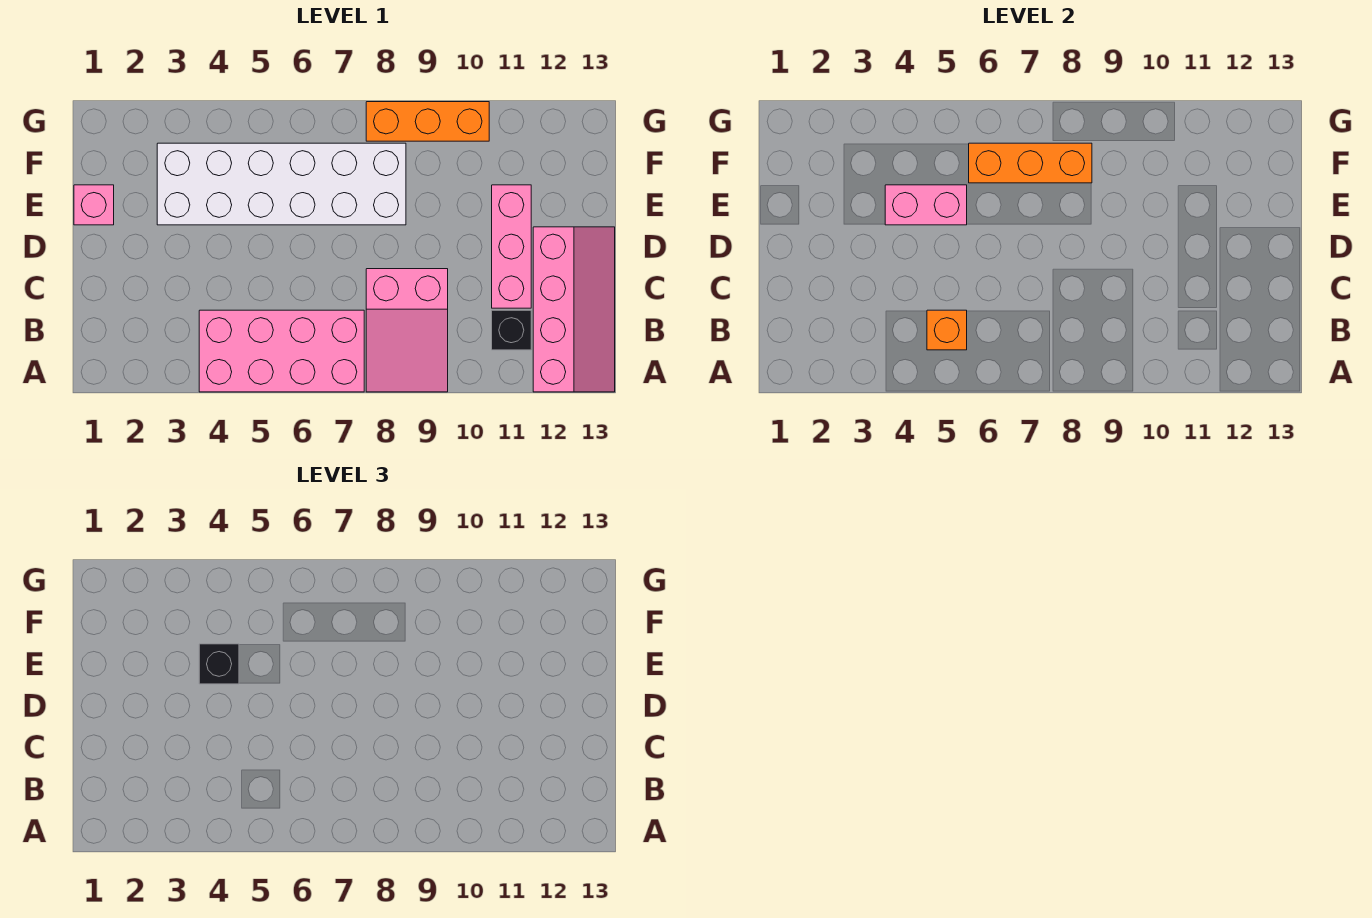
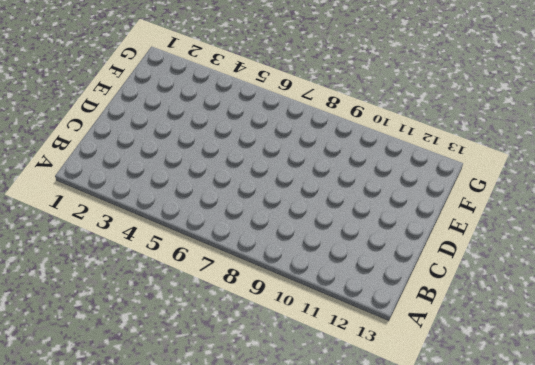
none -> pink brick A4:B7 level 1
none -> pink slope A8:C9 level 1 top C
none -> pink slope A12:D13 level 1 top 12

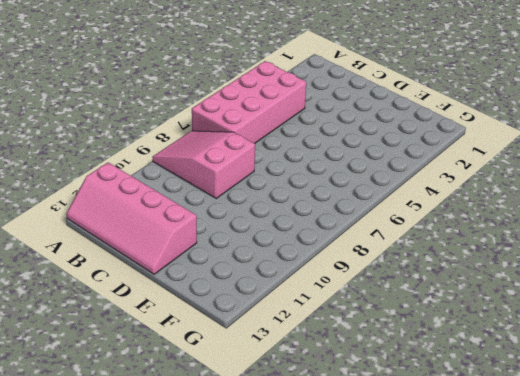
none -> black brick B11 level 1
none -> pink brick C11:E11 level 1
none -> pink brick E1 level 1

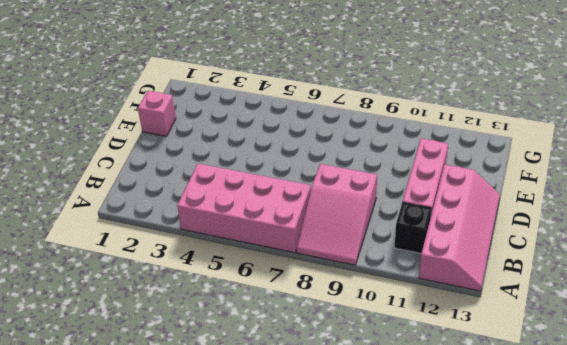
none -> white brick E3:F8 level 1
none -> orange brick G8:G10 level 1
none -> orange brick B5 level 2

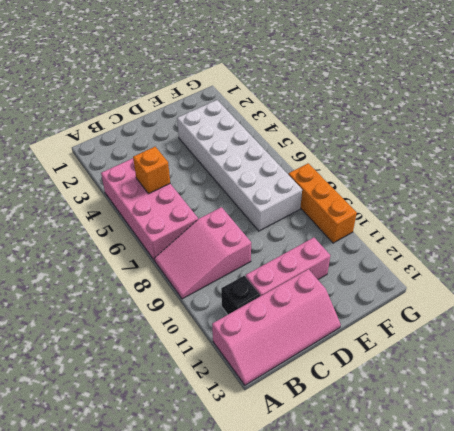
none -> pink brick E1 level 1
none -> pink brick E4:E5 level 2
none -> orange brick F6:F8 level 2

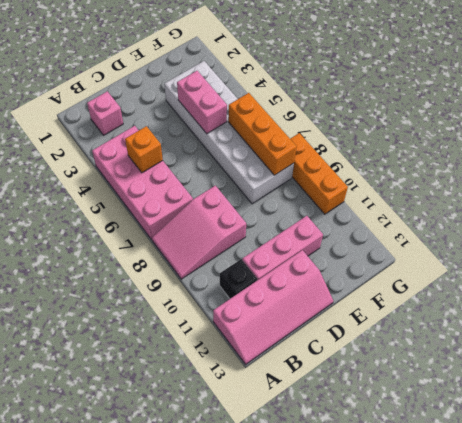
pink brick B2 level 1 -> pink brick E1 level 1
none -> black brick E4 level 3

